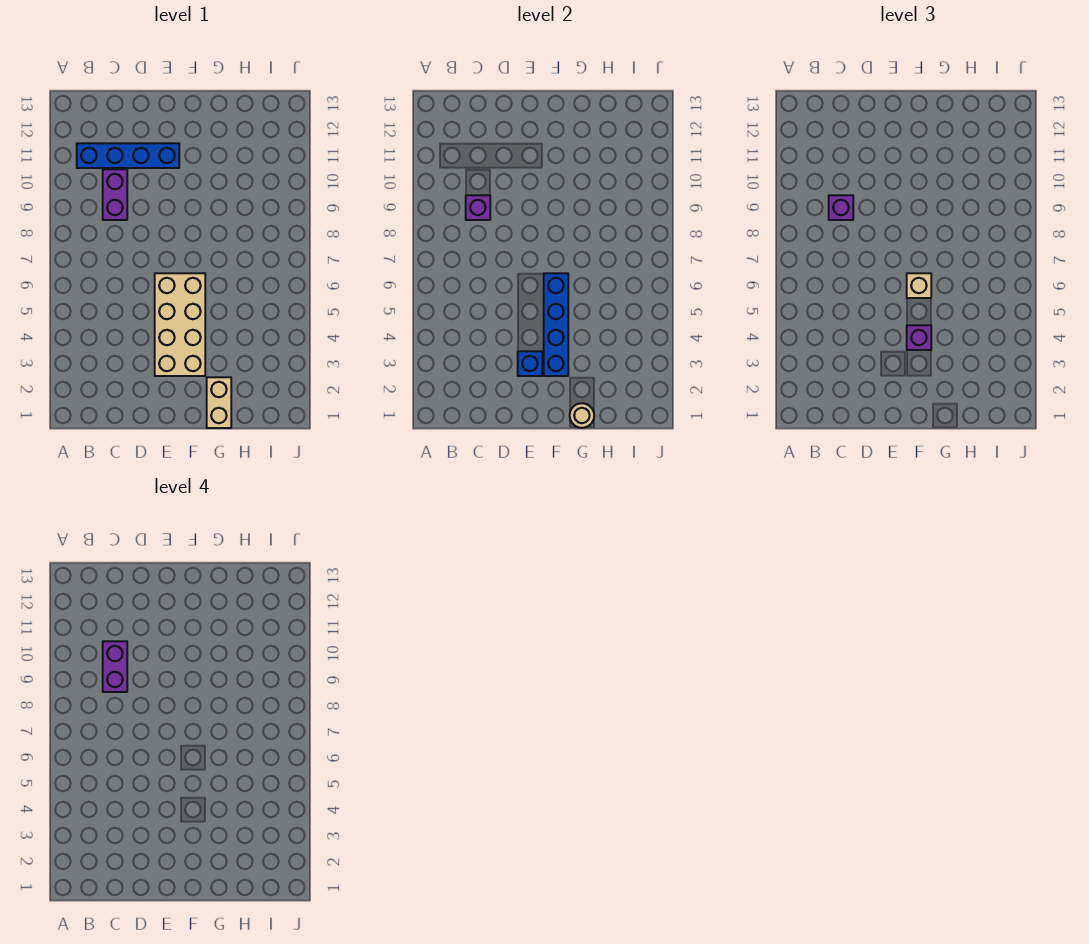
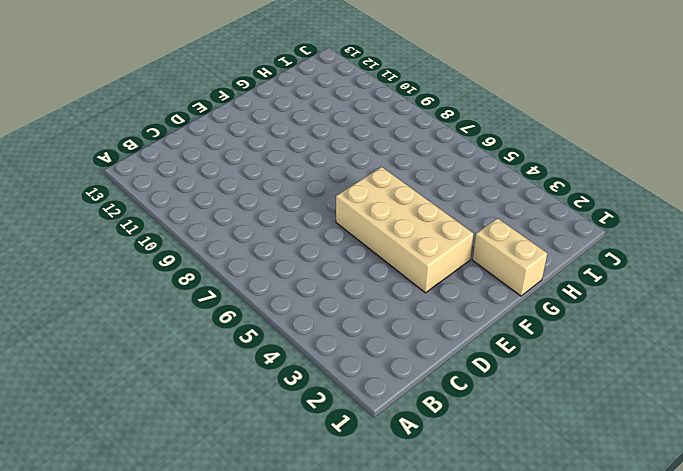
none -> blue brick B11:E11 level 1
none -> purple brick C9:C10 level 1
none -> purple brick C9 level 2

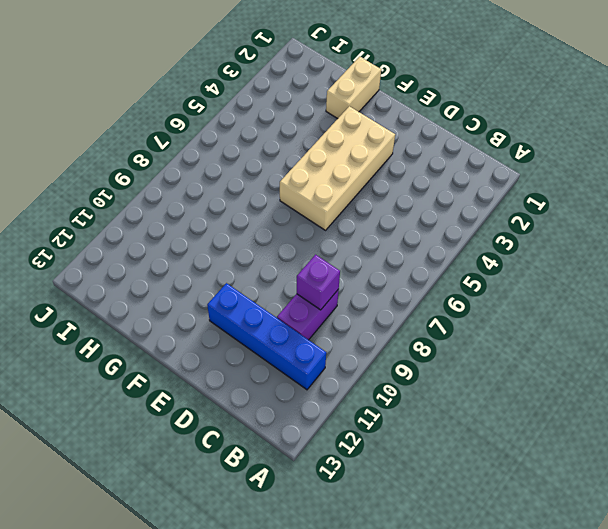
none -> blue brick E3 level 2
none -> blue brick F3:F6 level 2
none -> tan round brick G1 level 2

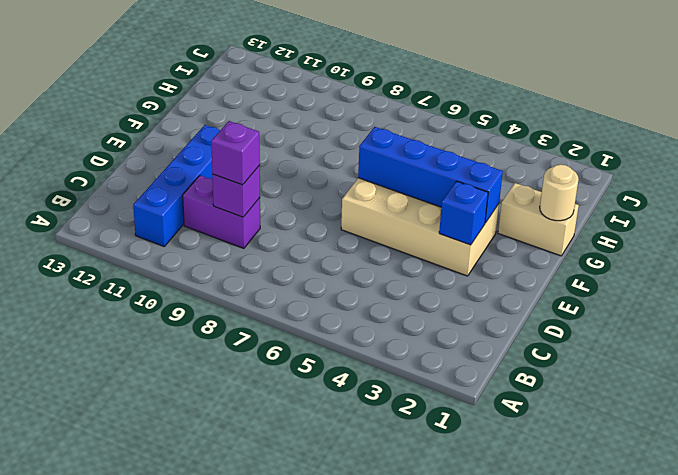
none -> purple brick F4 level 3
none -> tan brick F6 level 3
none -> purple brick C9:C10 level 4

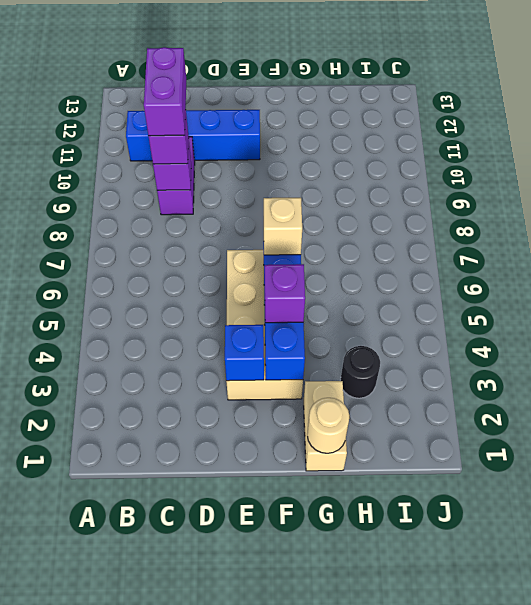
black round brick H3 level 1 -> none

